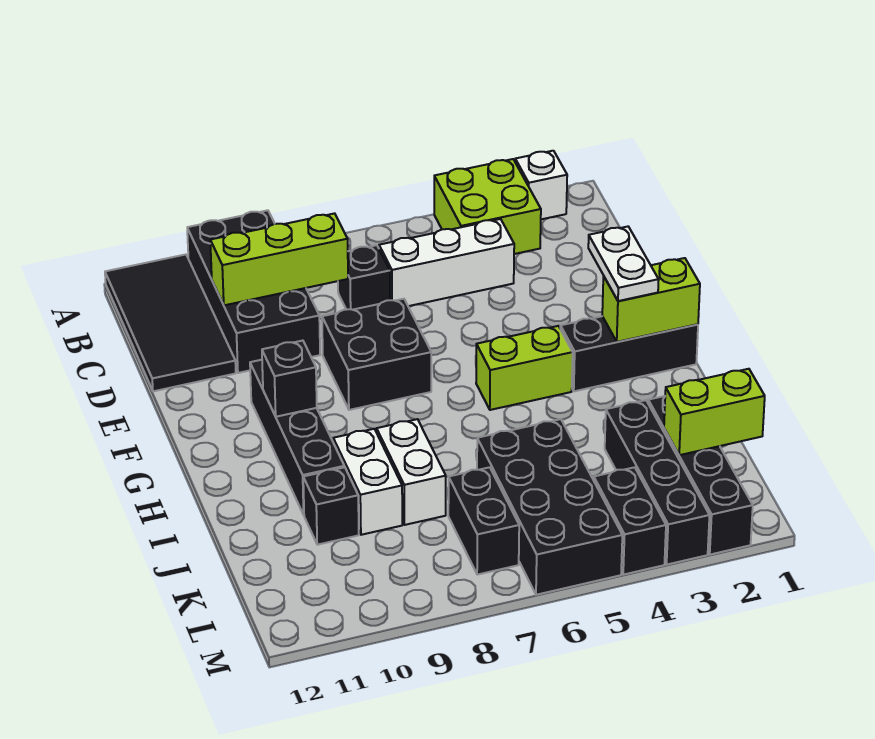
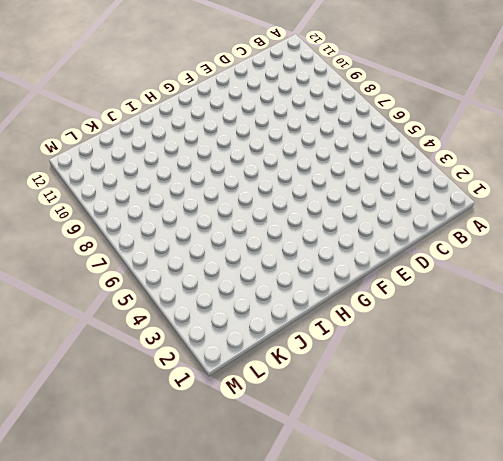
none -> white brick A2 level 1
none -> lime brick A3:B4 level 1
none -> black brick A9:D10 level 1

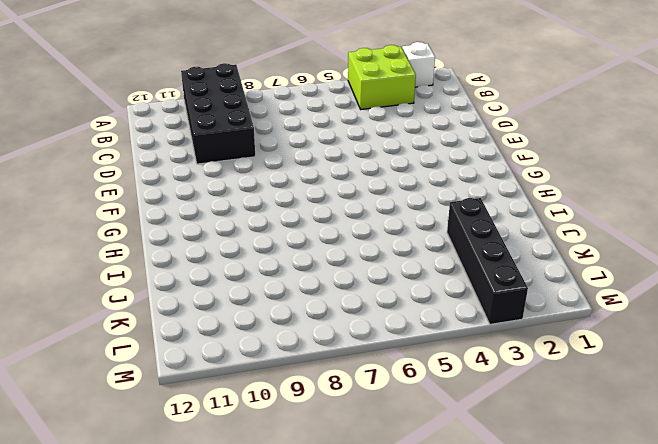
none -> black tile A11:D12 level 1
none -> white brick C4:C6 level 1
none -> black brick C7 level 1

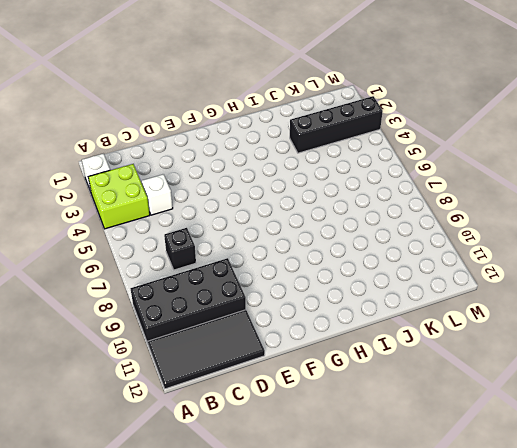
white brick C4 level 1 -> white brick C4:C6 level 1
none -> black brick E7:F8 level 1
none -> black brick F10:I10 level 1
none -> black brick G1:G3 level 1

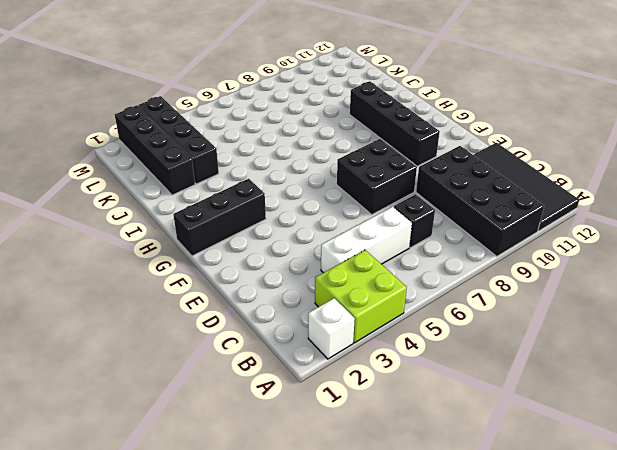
none -> lime brick G4:G5 level 1
none -> white brick I8:J8 level 1
none -> white brick I9:J9 level 1

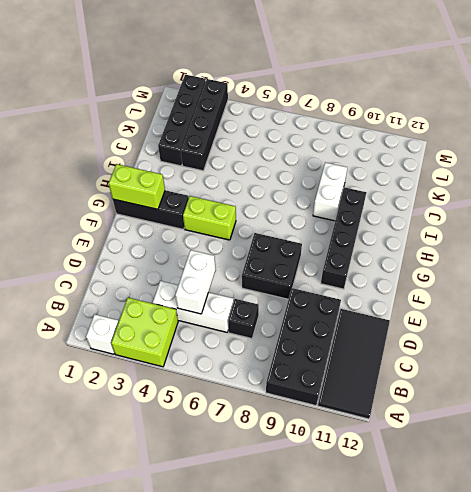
white brick C5:D5 level 2 -> white brick I8:J8 level 1
none -> black brick J5:M6 level 1
none -> black brick J10 level 1
none -> black brick K7:L7 level 1

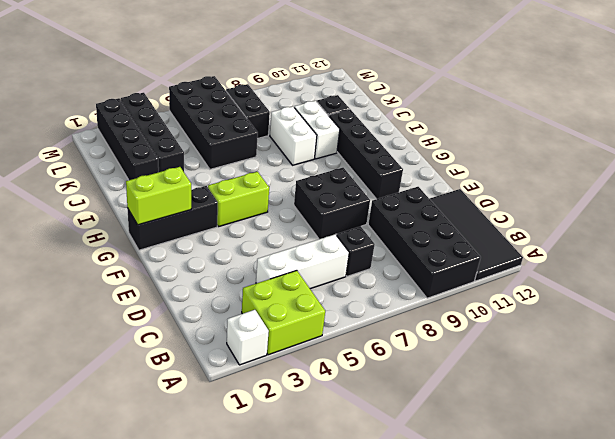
none -> black brick L4:M4 level 1
none -> lime brick C8:C10 level 2
none -> black brick G10 level 2

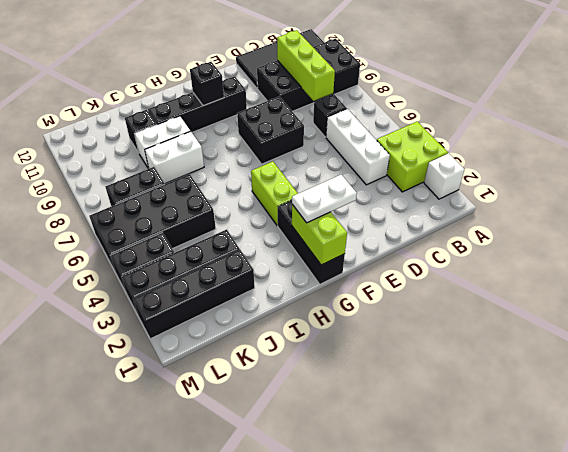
none -> lime brick K1:K2 level 2

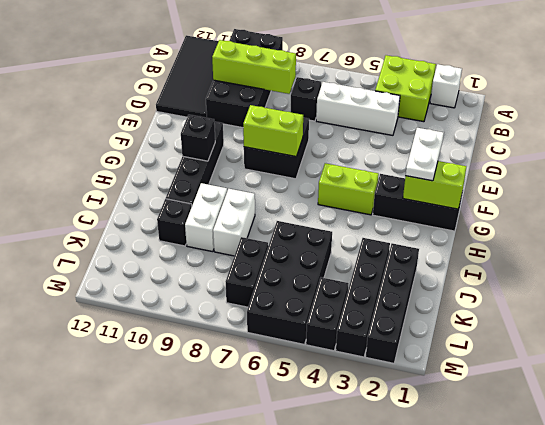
lime brick F7:F8 level 2 -> lime brick K1:K2 level 2

